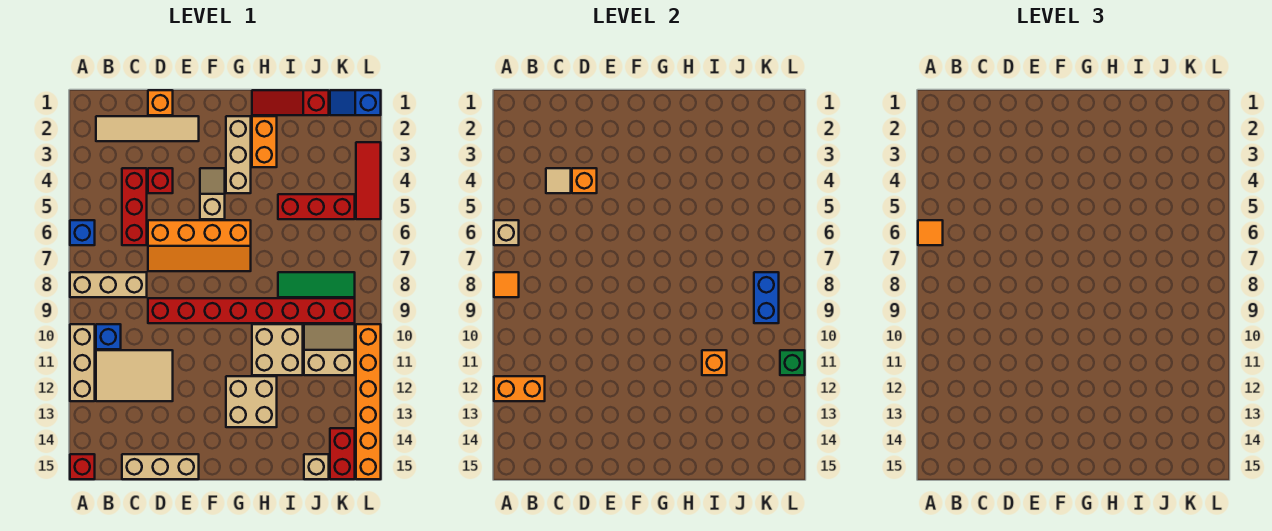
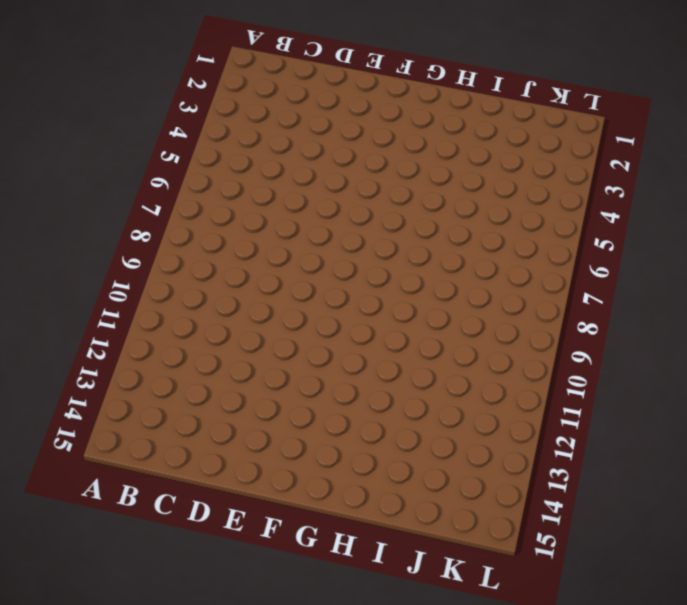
none -> blue brick A6 level 1
none -> tan brick A8:C8 level 1
none -> tan brick A10:A12 level 1
none -> red brick A15 level 1

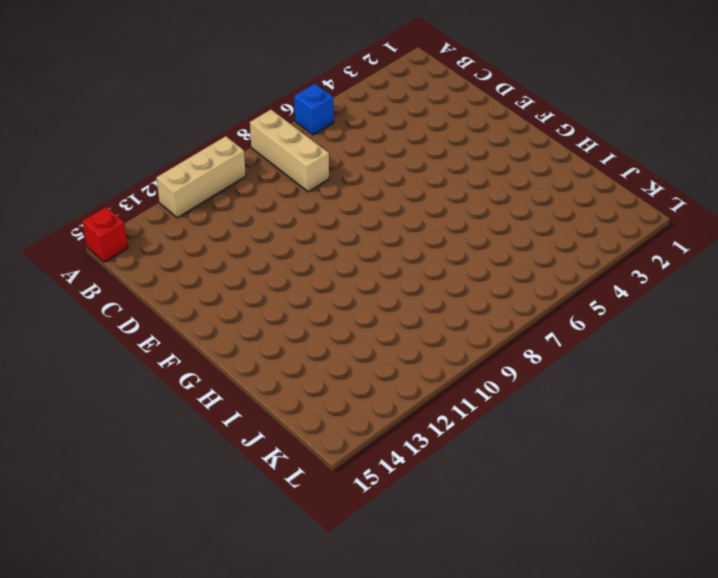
none -> tan tile B2:E2 level 1
none -> blue brick B10 level 1
none -> tan tile B11:D12 level 1
none -> red brick C4:C6 level 1

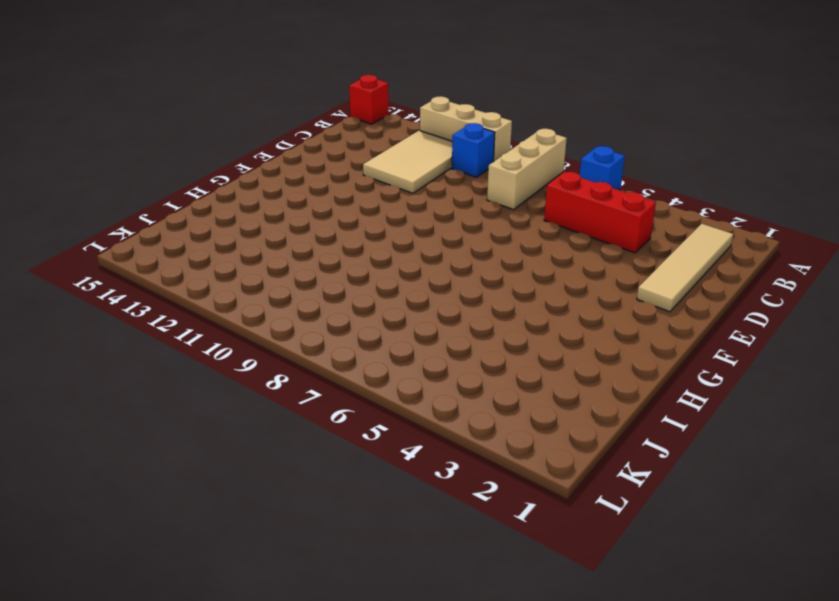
none -> tan brick C15:E15 level 1
none -> orange brick D1 level 1
none -> red brick D4 level 1
none -> orange slope D6:G7 level 1 top 6

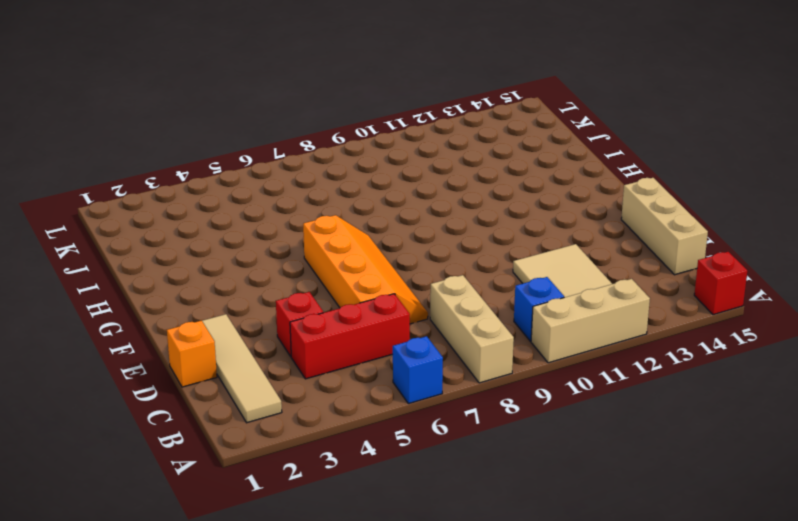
none -> red brick D9:K9 level 1
none -> tan slope F4:F5 level 1 top 5
none -> tan brick G2:G4 level 1
none -> tan brick G12:H13 level 1

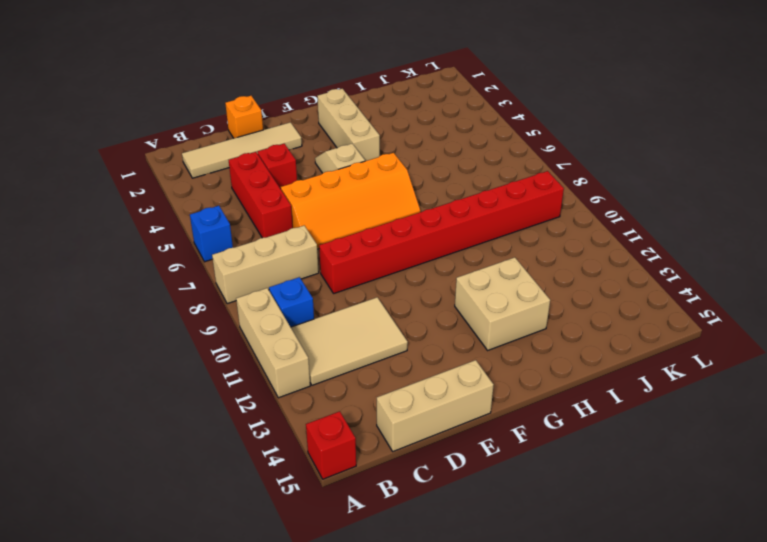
none -> red slope H1:J1 level 1 top J
none -> orange brick H2:H3 level 1
none -> tan brick H10:I11 level 1
none -> red brick I5:K5 level 1

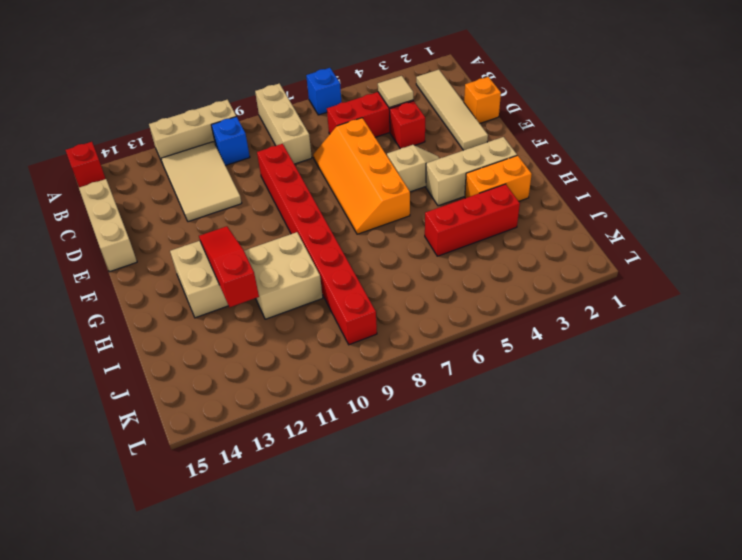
red slope G12:I12 level 2 top I -> red slope H1:J1 level 1 top J
red brick I3:I5 level 1 -> red brick I5:K5 level 1
none -> green tile I8:K8 level 1
none -> tan slope J10:K11 level 1 top 11
none -> tan brick J15 level 1
none -> blue slope K1:L1 level 1 top L

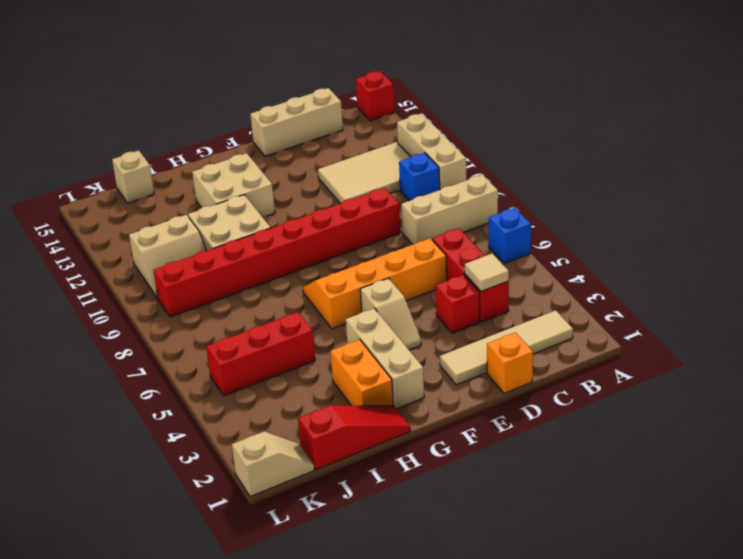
tan slope K1:L1 level 1 top L -> blue slope K1:L1 level 1 top L
none -> green tile I8:K8 level 1
none -> red brick K14:K15 level 1
none -> red tile L3:L5 level 1
none -> orange brick L10:L15 level 1

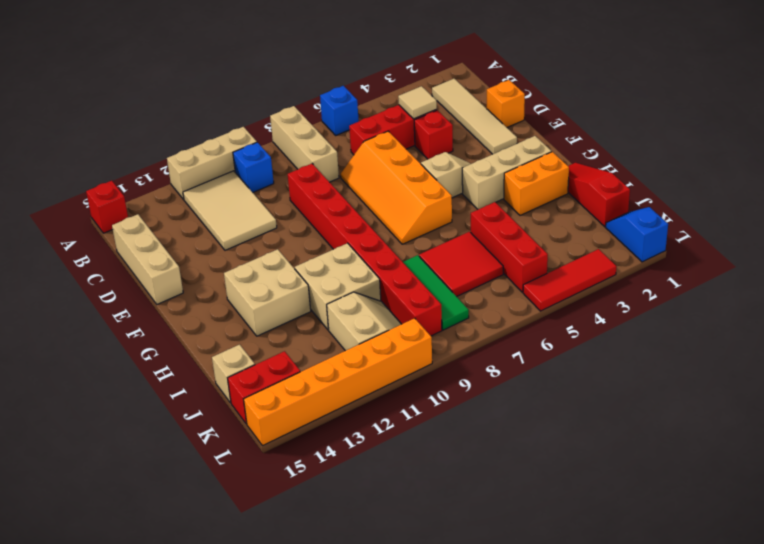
red tile I6:J7 level 1 -> none
none -> tan brick A6 level 2
none -> orange tile A8 level 2
none -> orange brick A12:B12 level 2
none -> orange brick D4 level 2

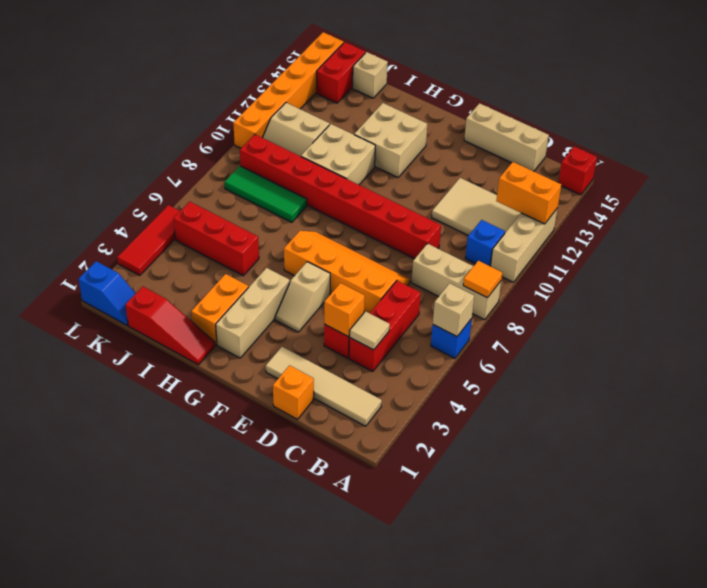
none -> orange brick I11 level 2
none -> blue brick K8:K9 level 2
none -> green brick L11 level 2
none -> orange tile A6 level 3

